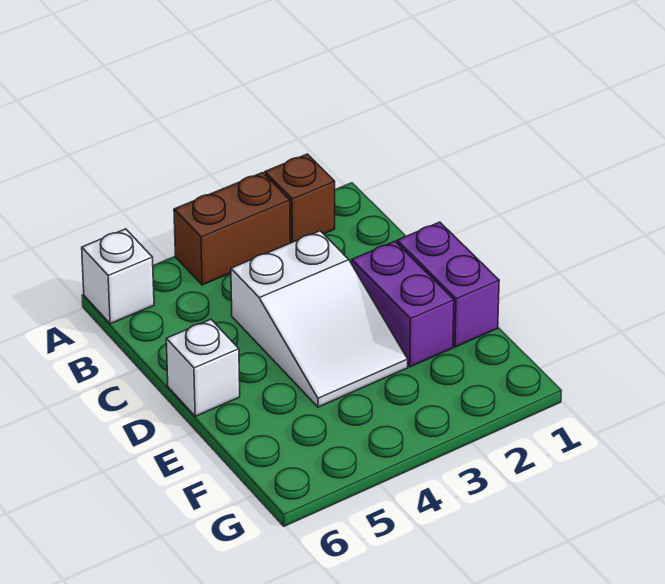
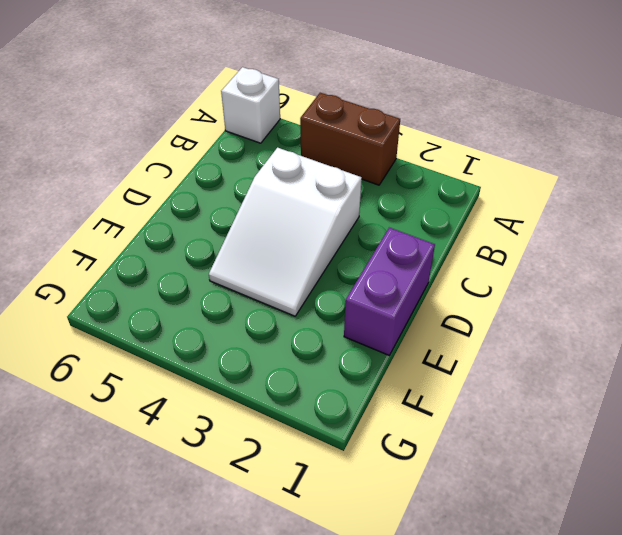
none -> brown brick A2 level 1
none -> purple brick D2:E2 level 1

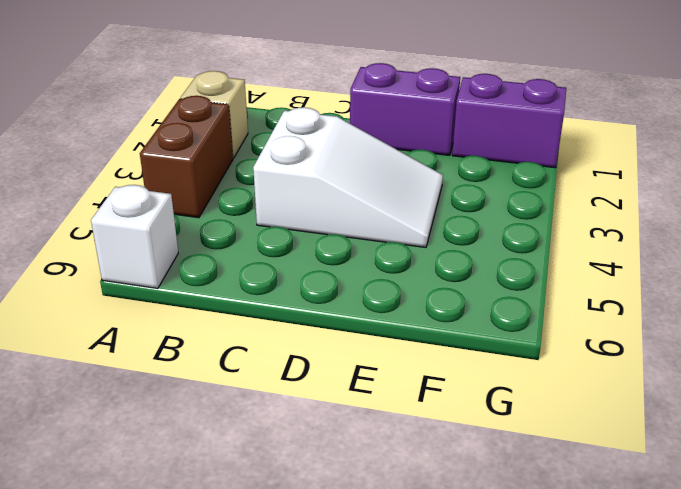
tan brick A2 level 1 -> brown brick A2 level 1
purple brick F1:G1 level 1 -> purple brick D2:E2 level 1
none -> white brick D6 level 1

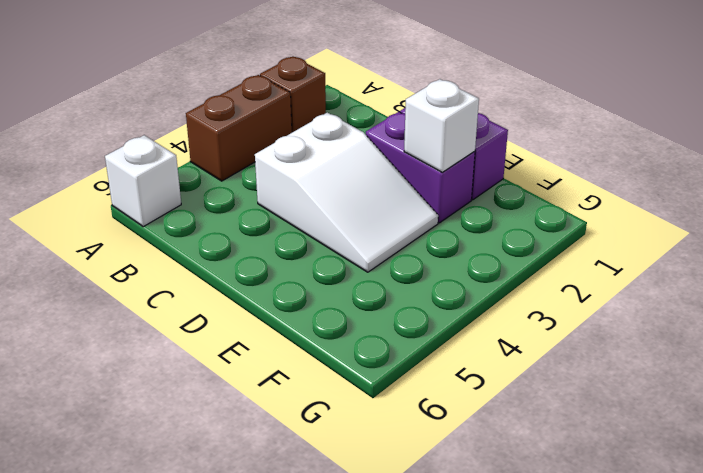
white brick E2 level 2 -> white brick D6 level 1

